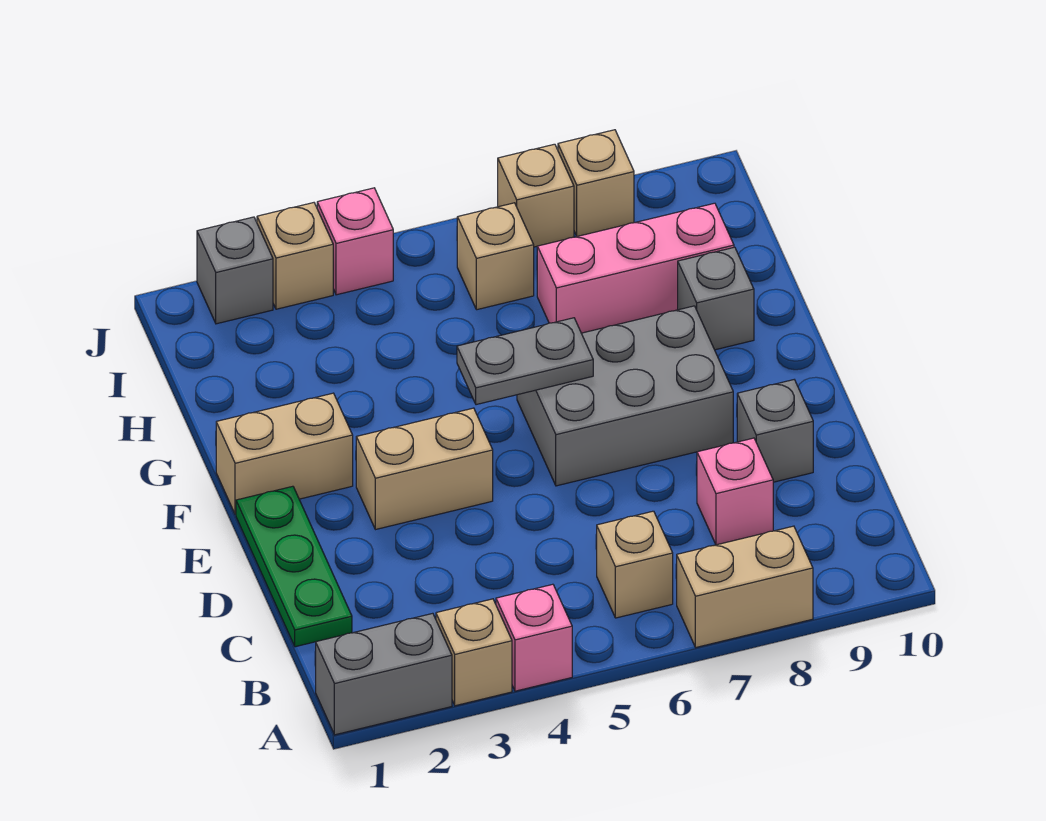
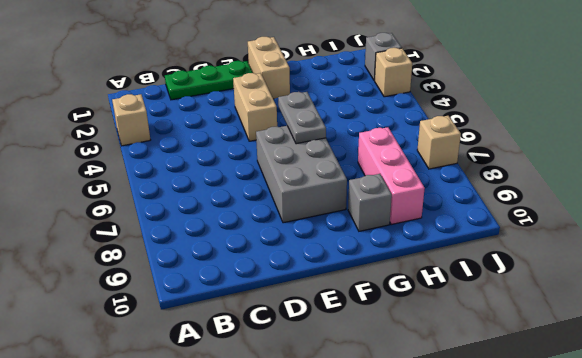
none -> grey brick A1:A2 level 1
none -> pink brick A4 level 1
none -> tan brick A7:A8 level 1

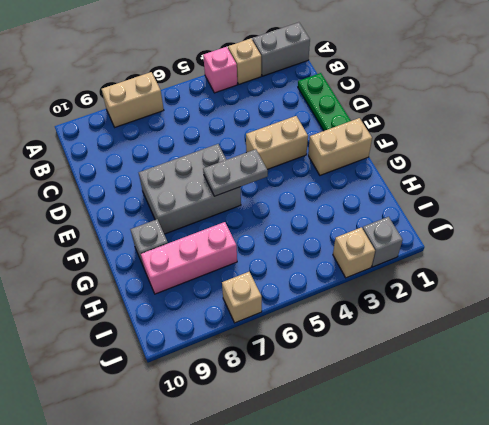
none -> tan brick B6 level 1
none -> pink brick C8 level 1
none -> grey brick D9 level 1

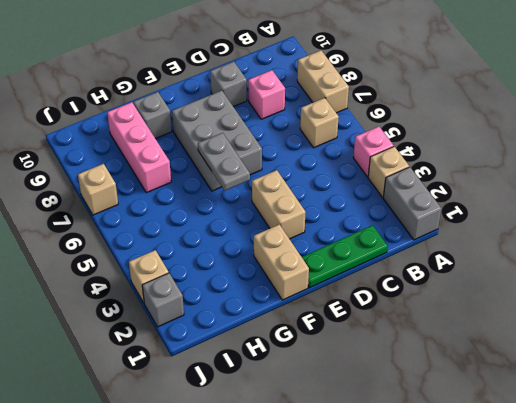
none -> tan brick I6 level 1
none -> pink brick J4 level 1
none -> tan brick J8 level 1

